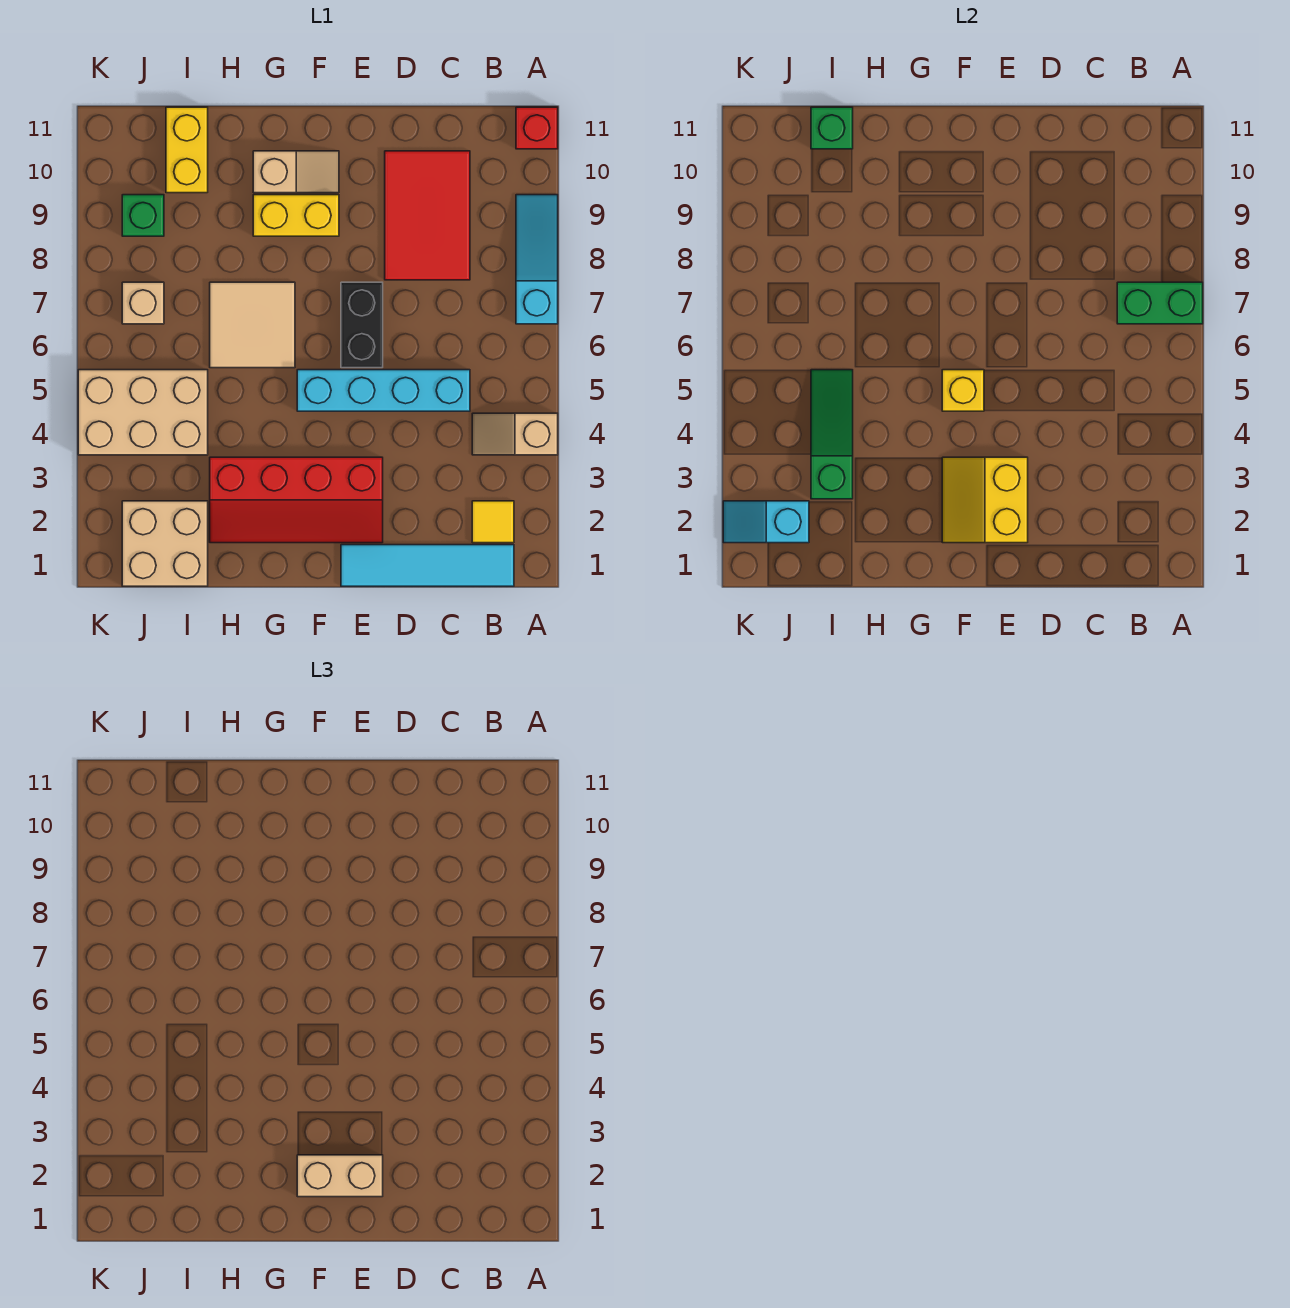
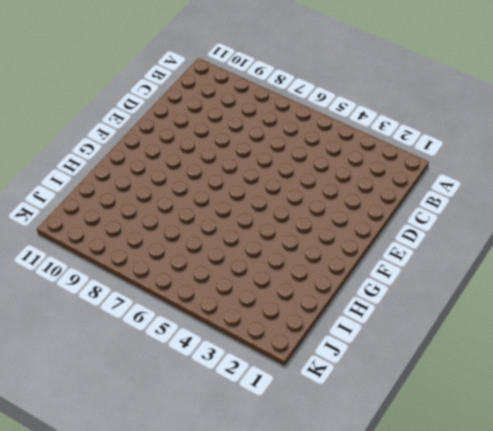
none -> tan slope A4:B4 level 1 top A
none -> cyan slope A7:A9 level 1 top 7
none -> red brick A11 level 1

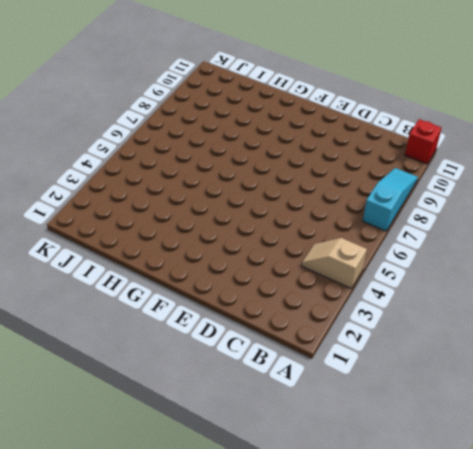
none -> cyan tile B1:E1 level 1
none -> yellow tile B2 level 1
none -> cyan brick C5:F5 level 1

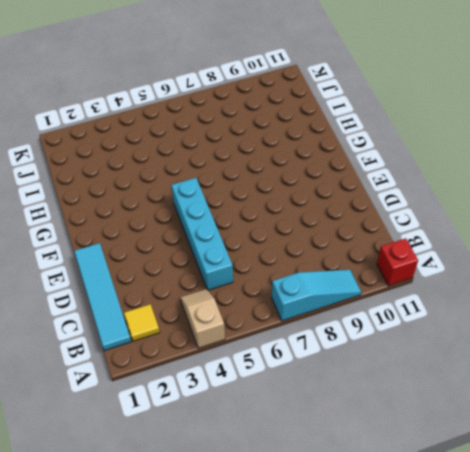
none -> red tile C8:D10 level 1
none -> red slope E2:H3 level 1 top 3
none -> black brick E6:E7 level 1

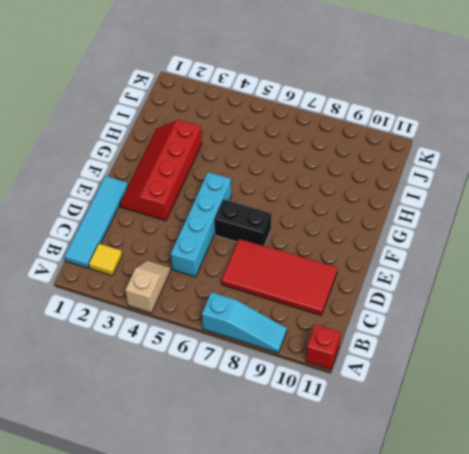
red tile C7:D10 level 1 -> red tile C8:D10 level 1
none -> yellow brick F9:G9 level 1
none -> tan slope F10:G10 level 1 top G
none -> tan tile G6:H7 level 1

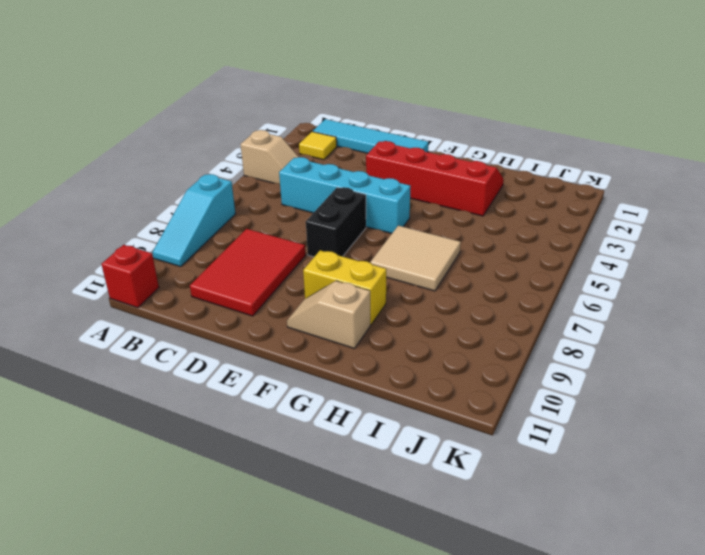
none -> tan brick I1:J2 level 1
none -> tan brick I4:K5 level 1
none -> yellow brick I10:I11 level 1

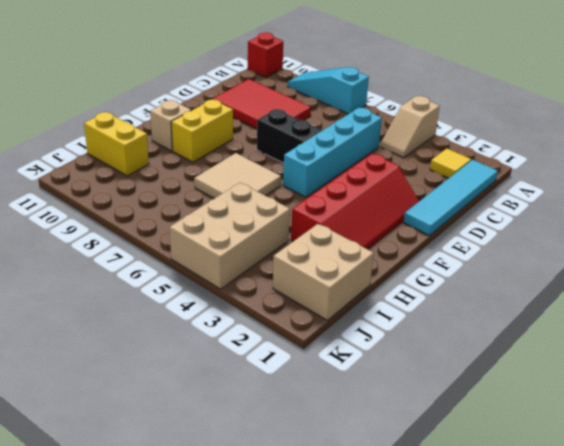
none -> tan brick J7 level 1
none -> green brick J9 level 1
none -> green brick A7:B7 level 2

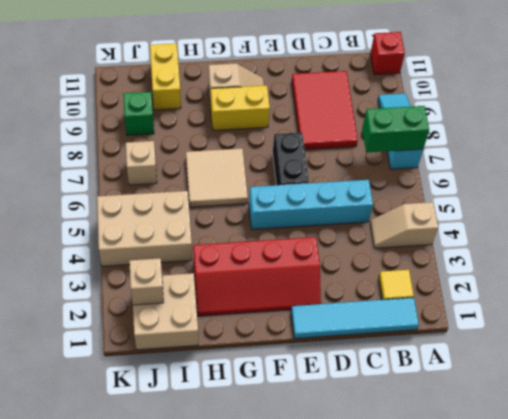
tan brick J2 level 2 -> cyan slope J2:K2 level 2 top J
none -> yellow slope E2:F3 level 2 top E
none -> yellow brick F5 level 2
none -> green slope I3:I5 level 2 top 3

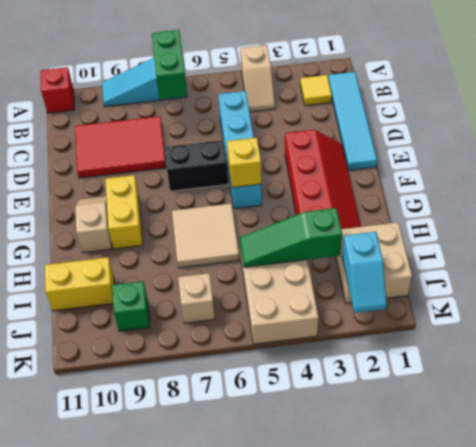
none -> yellow slope E2:F3 level 2 top E
none -> green brick I11 level 2
none -> tan brick E2:F2 level 3

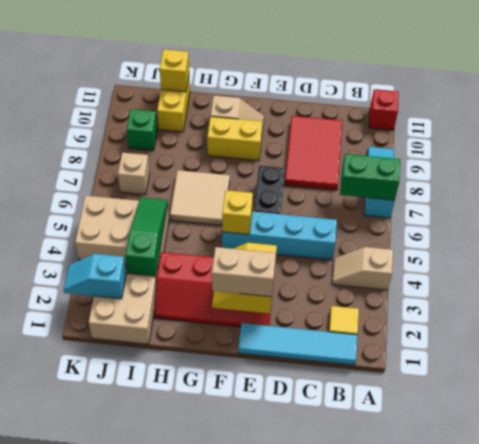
yellow brick I11 level 2 -> green brick I11 level 2

